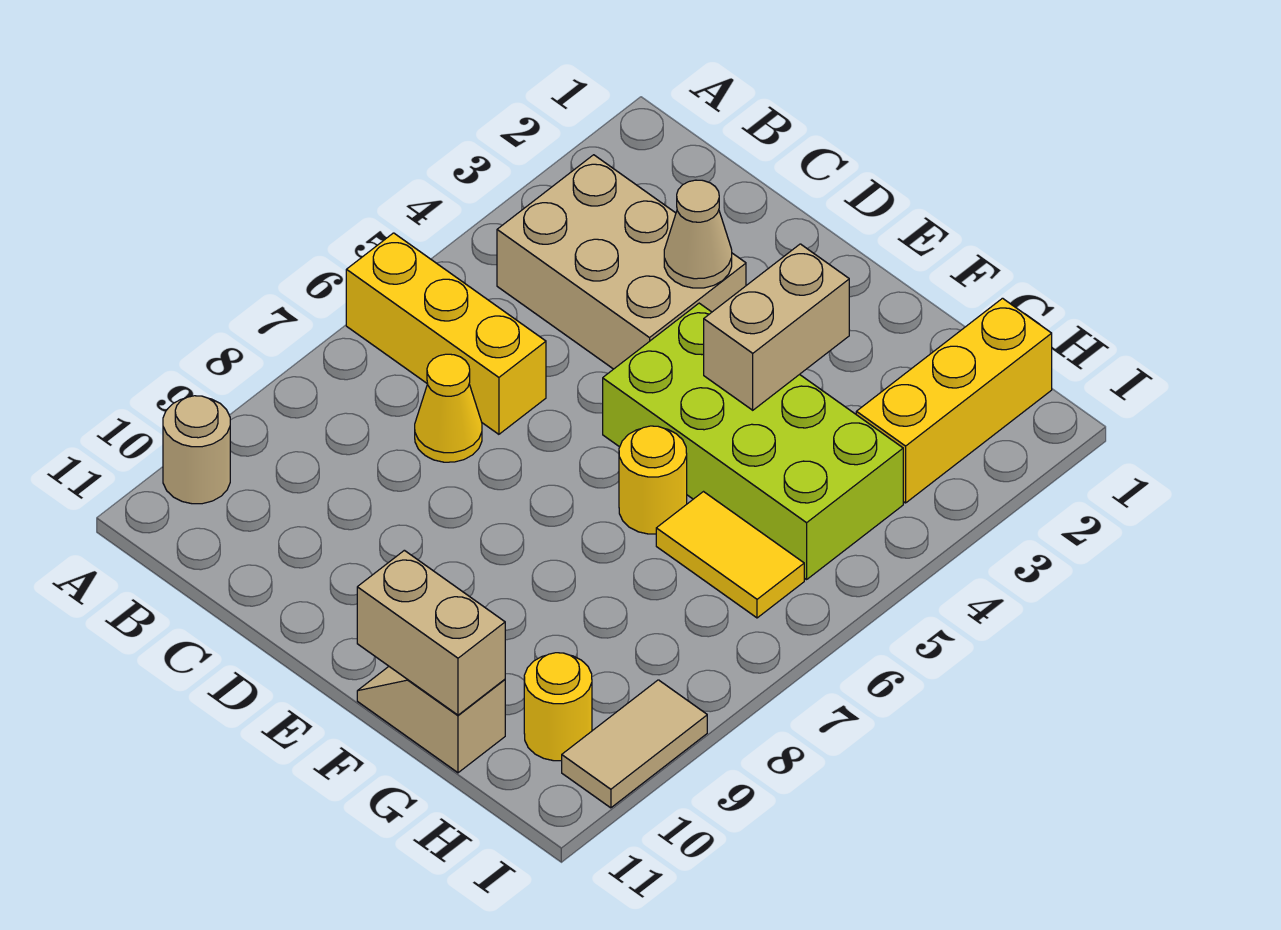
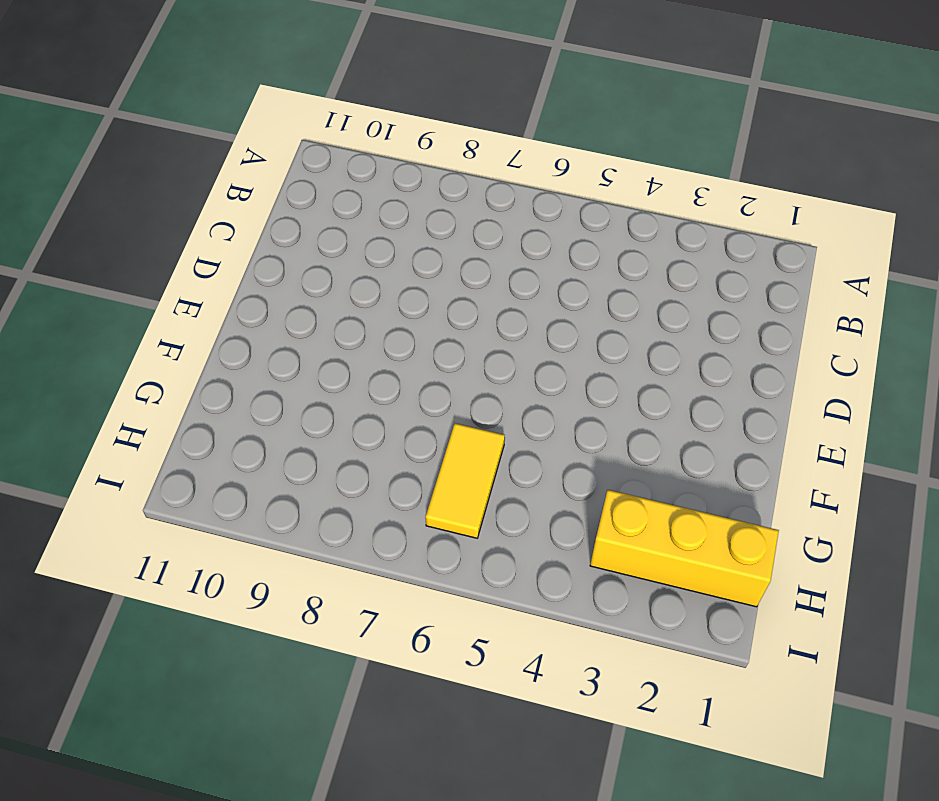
none -> yellow brick A6:C6 level 1
none -> tan round brick A10 level 1
none -> tan brick B3:D4 level 1

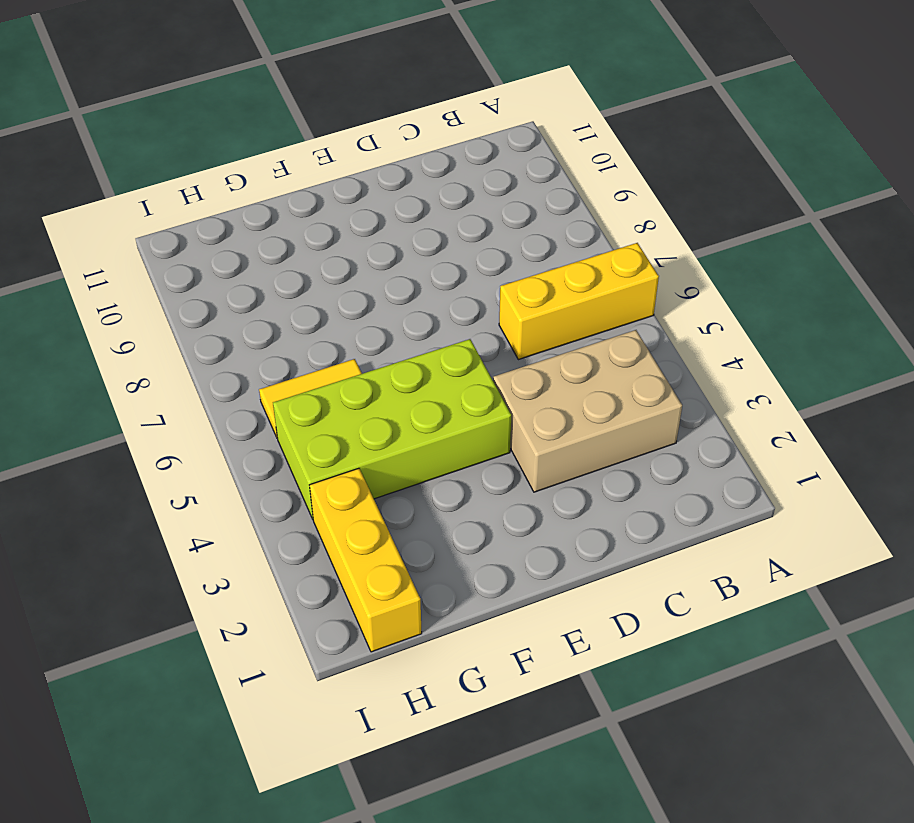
none -> tan round brick A10 level 1
none -> yellow cone C7 level 1
none -> yellow round brick F6 level 1

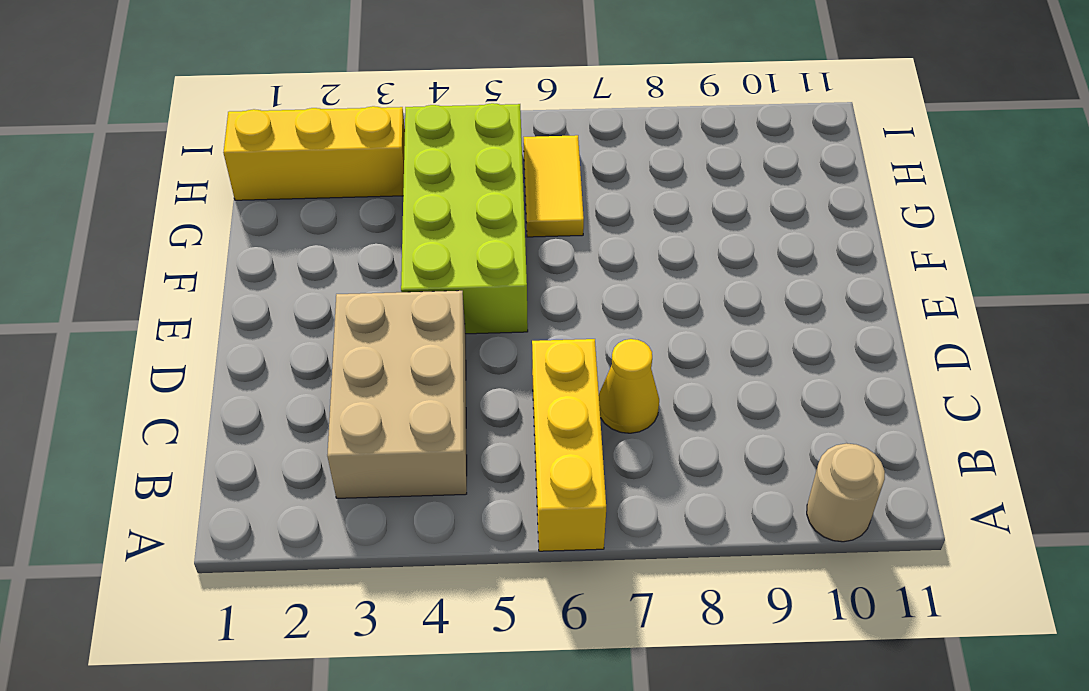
none -> yellow round brick F6 level 1
none -> tan slope F11:G11 level 1 top G
none -> yellow round brick H10 level 1

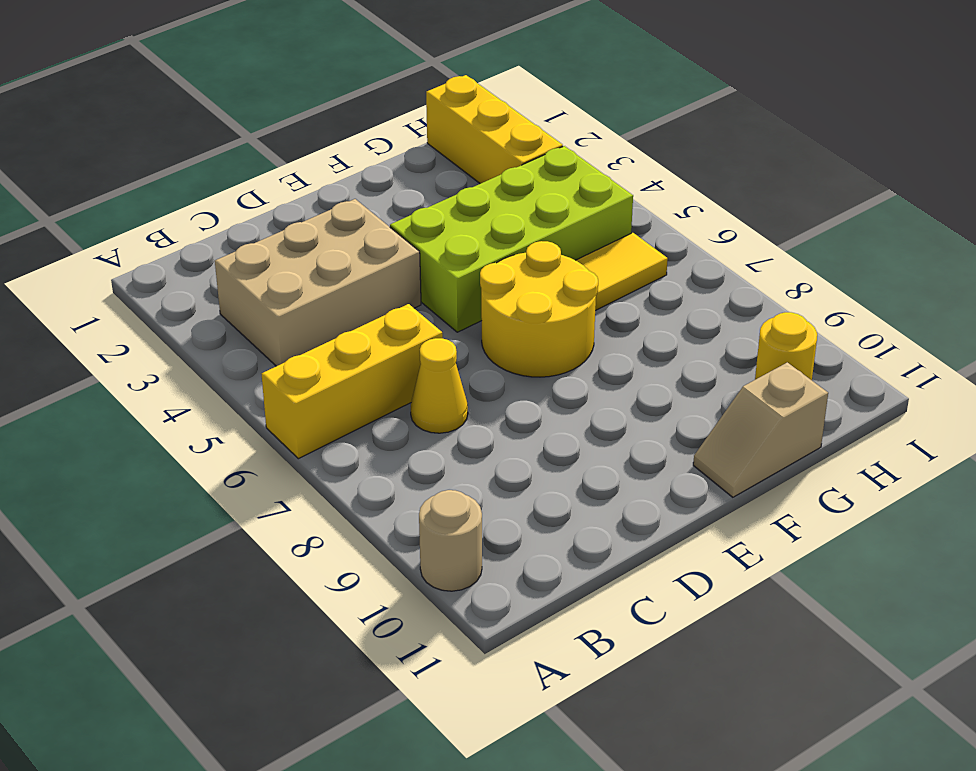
yellow round brick E6:F7 level 1 -> yellow round brick F6 level 1
none -> tan tile I9:I10 level 1
none -> tan cone D3 level 2
none -> tan brick F3:F4 level 2

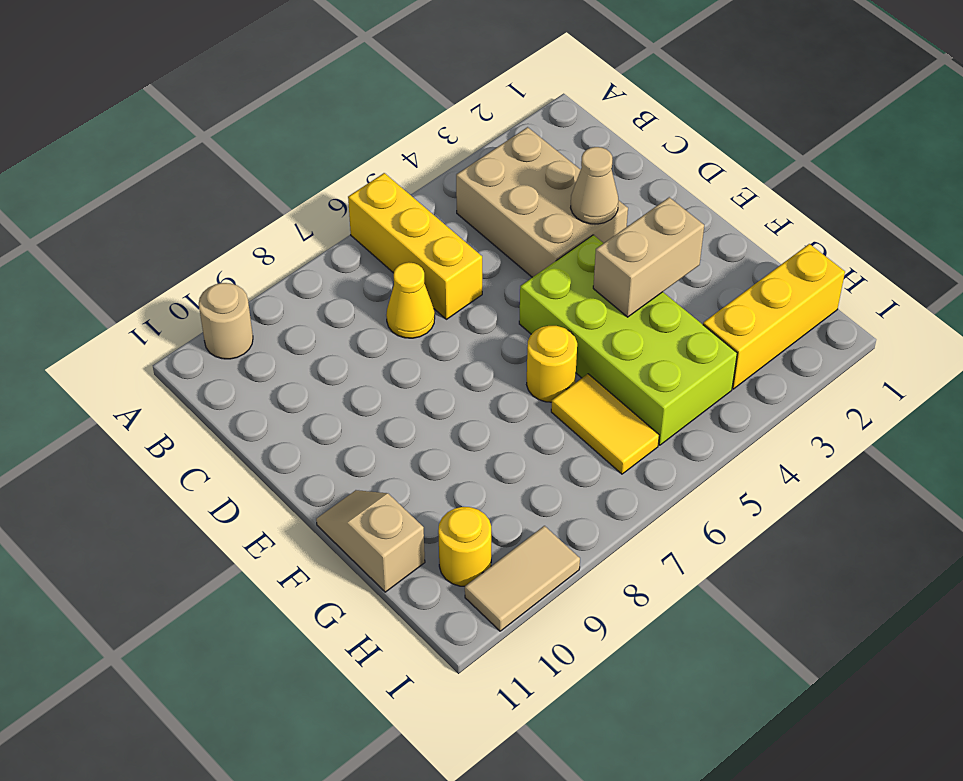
none -> tan brick F11:G11 level 2

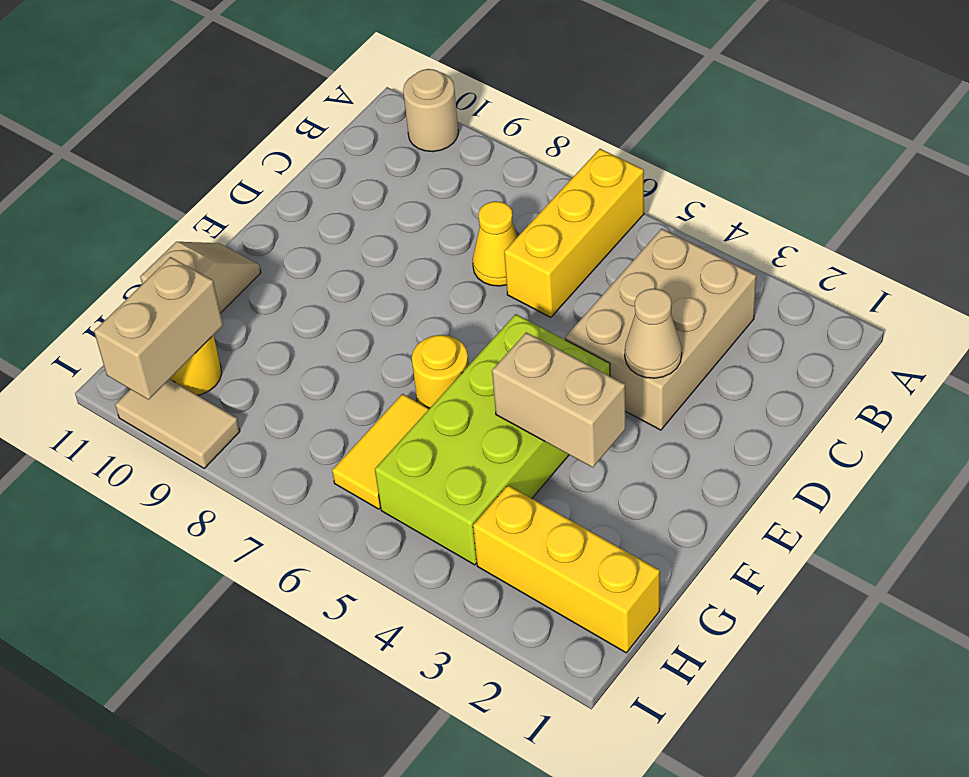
tan brick H10:I10 level 2 -> tan brick F11:G11 level 2

